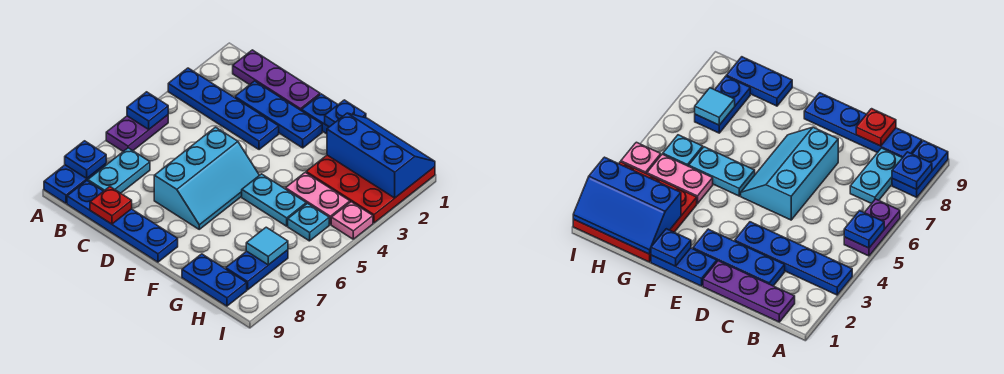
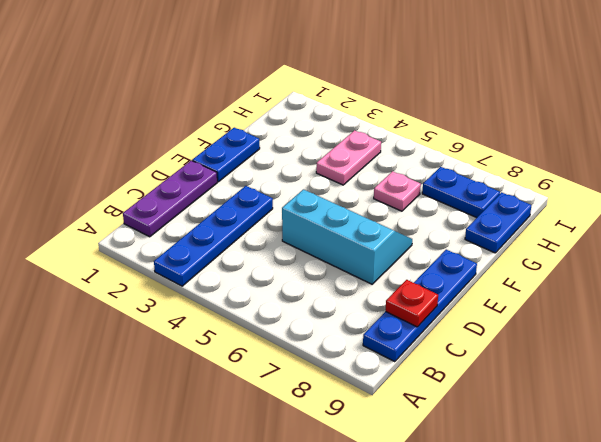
pink plate G6 level 1 -> pink plate I4 level 1
none -> purple plate A5:A6 level 1
none -> blue plate A8:A9 level 1
none -> cyan plate B7:B8 level 1

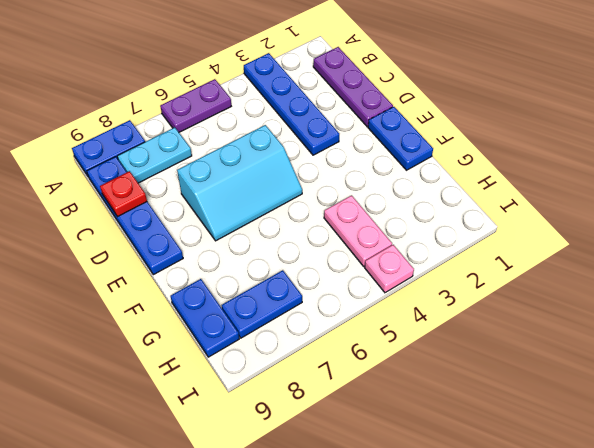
none -> blue plate C2:E2 level 1
none -> cyan plate F5:G5 level 1
none -> red plate G1:I3 level 1

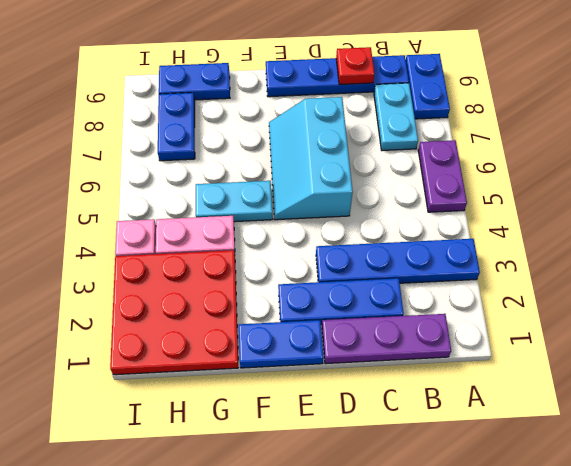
none -> cyan plate H5 level 1
none -> blue plate A5 level 2
none -> blue plate A8 level 2

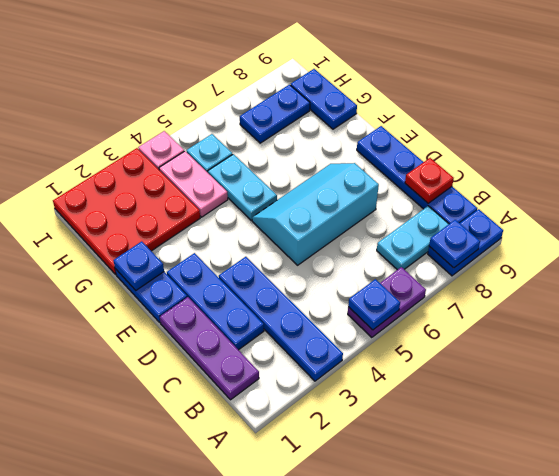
none -> blue slope G1:I2 level 2 top 2
none -> cyan tile H7 level 2

